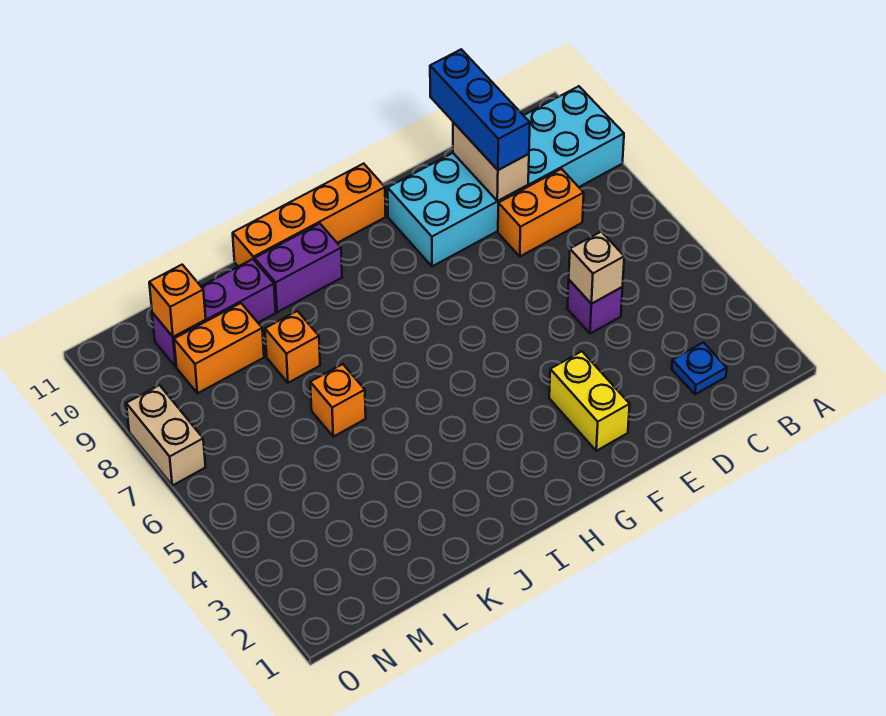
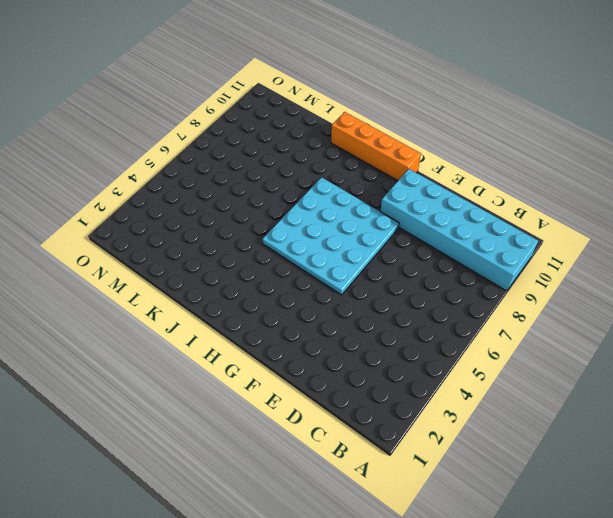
cyan plate F5:I8 level 1 -> none
none -> blue plate C2 level 1
none -> orange brick C8:D8 level 1
none -> purple brick D5 level 1

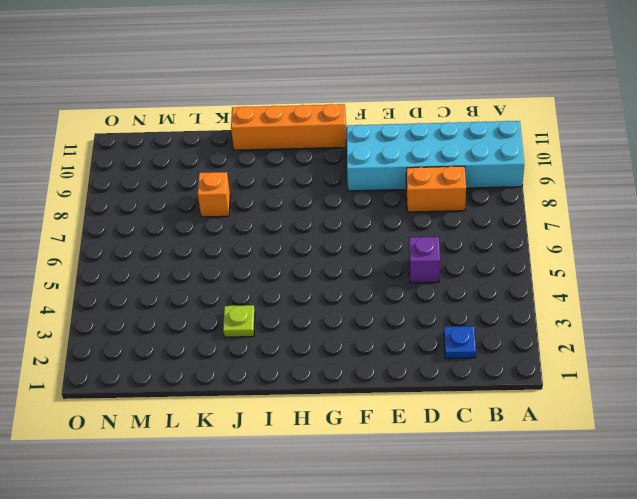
lime plate J3 level 1 -> none
none -> yellow brick F2:F3 level 1
none -> purple brick I10:J10 level 1
none -> orange brick K6 level 1

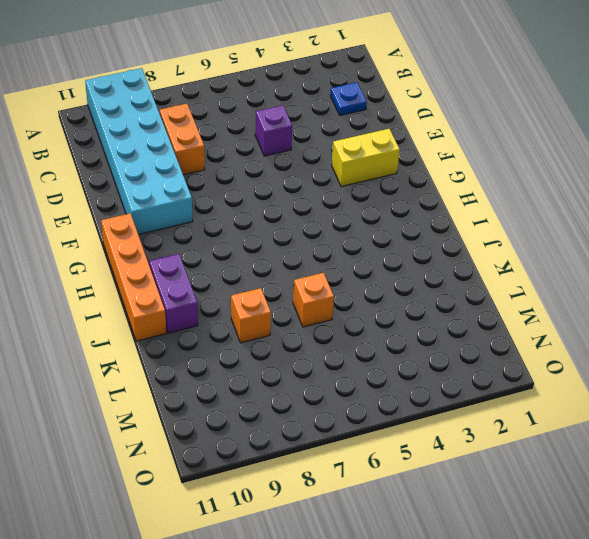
none -> purple brick K10:M10 level 1
none -> orange brick L9:M9 level 1
none -> tan brick O7:O8 level 1

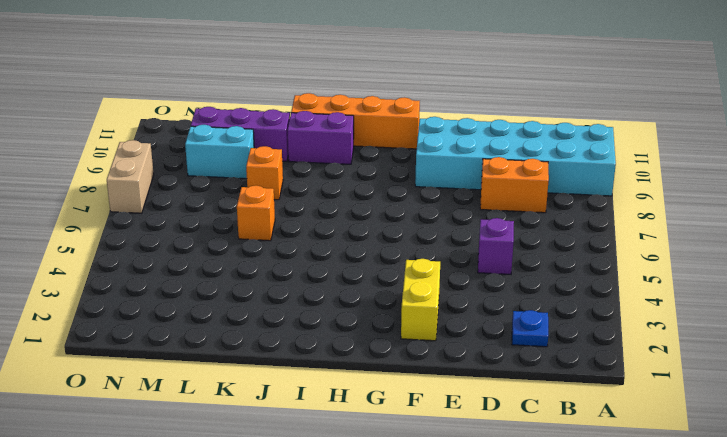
cyan brick L9:M9 level 1 -> orange brick L9:M9 level 1
none -> tan brick D5 level 2
none -> tan brick D9:D10 level 2
none -> orange brick M10 level 2

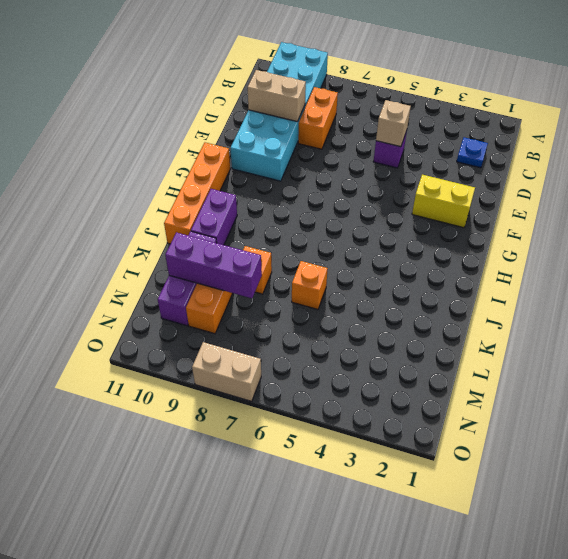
purple brick L8:L10 level 2 -> none
none -> orange brick M10 level 2
none -> blue brick D9:D11 level 3

